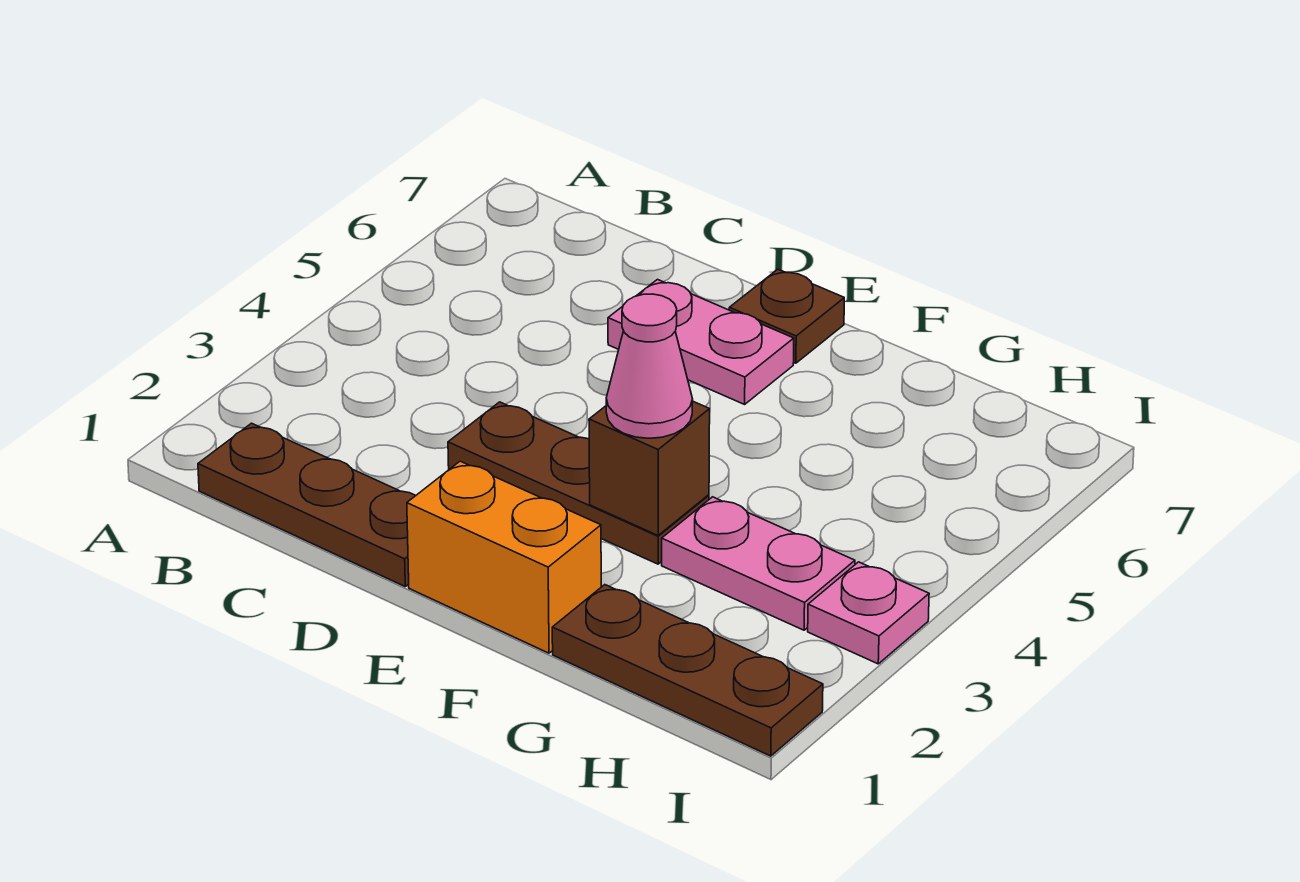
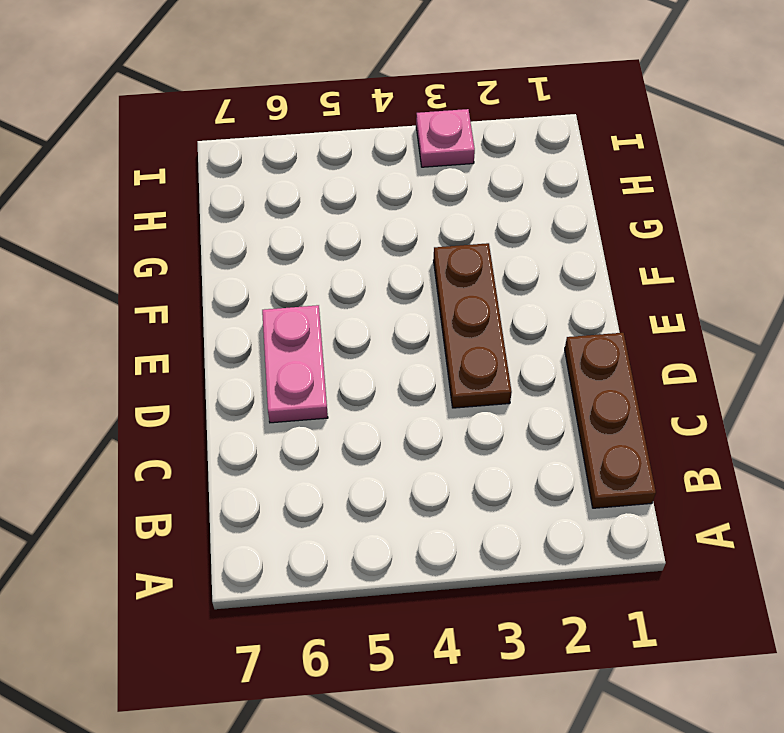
none -> orange brick E1:F1 level 1
none -> brown plate E7 level 1

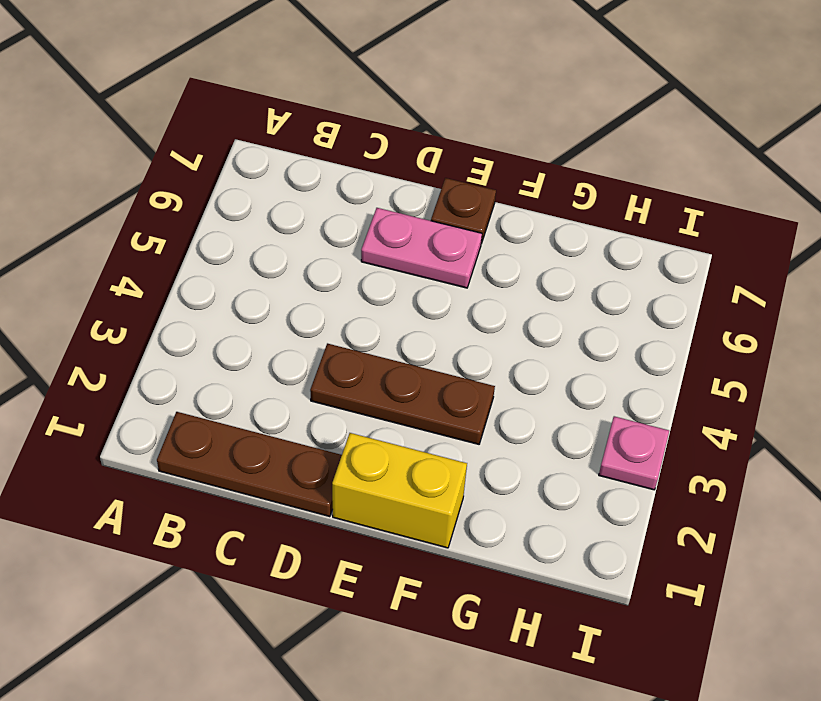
yellow brick E1:F1 level 1 -> orange brick E1:F1 level 1
none -> brown plate G1:I1 level 1
none -> pink plate G3:H3 level 1

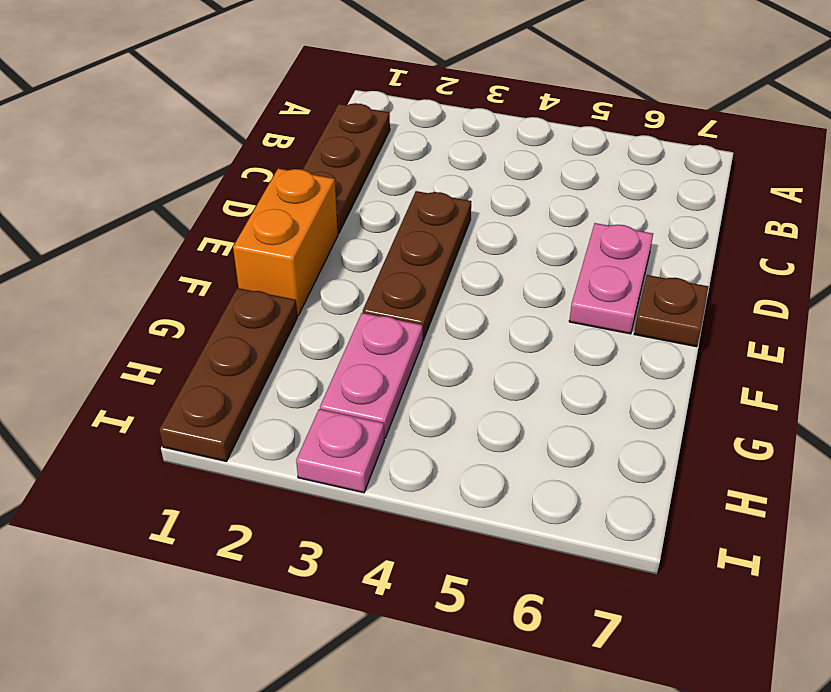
none -> brown brick F3 level 2
none -> pink cone F3 level 3

